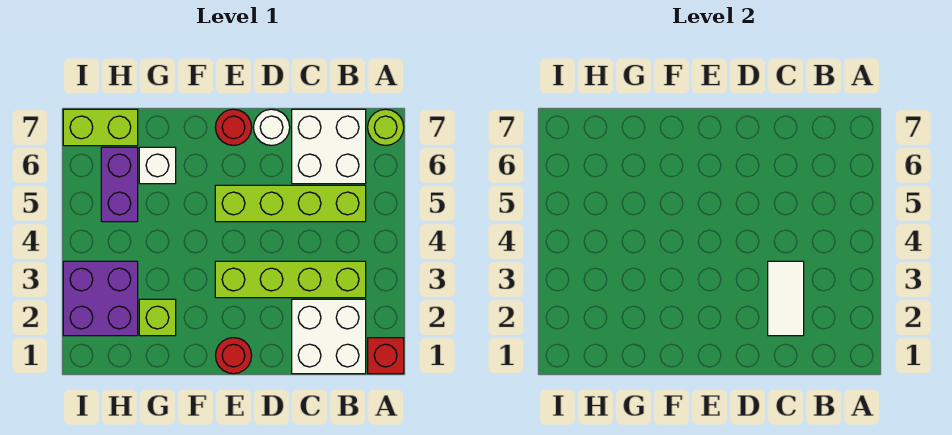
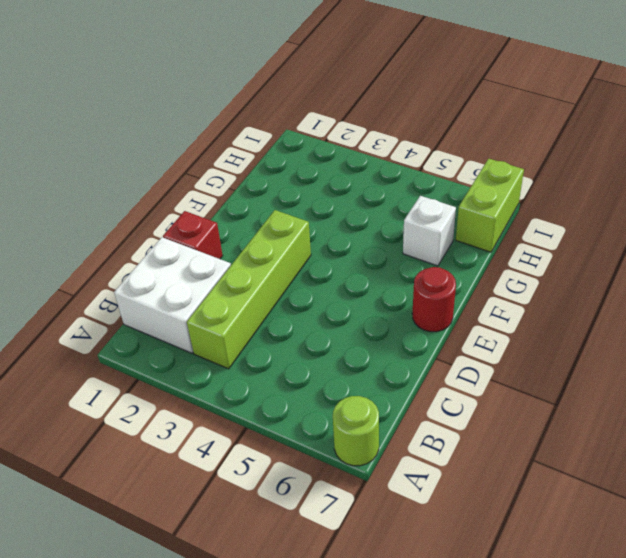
red brick D1 level 1 -> red brick A1 level 1
none -> lime brick B5:E5 level 1
none -> white brick B6:C7 level 1
none -> white round brick D7 level 1

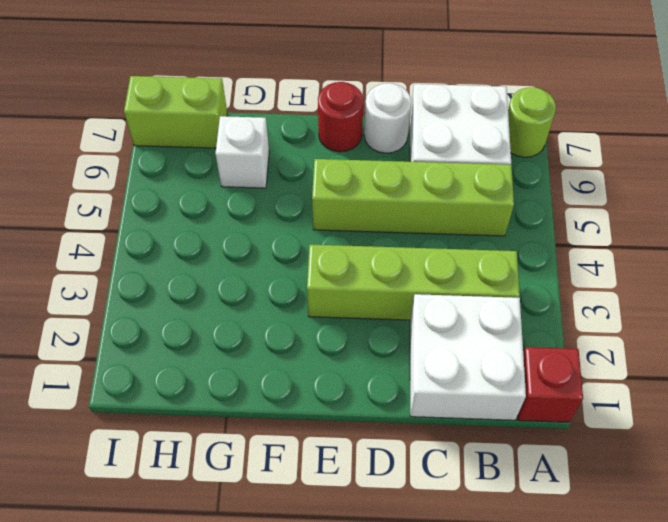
none -> red round brick E1 level 1
none -> lime brick G2 level 1
none -> purple brick H2:I3 level 1

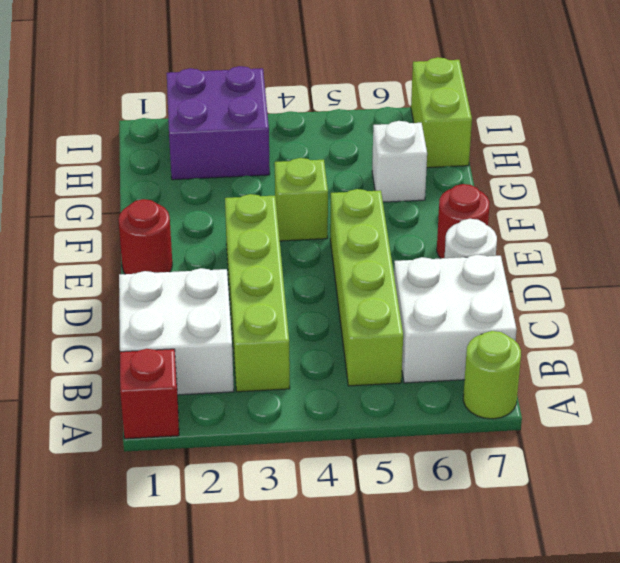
lime brick F4 level 1 -> lime brick G2 level 1
none -> purple brick H5:H6 level 1
none -> white tile C2:C3 level 2

